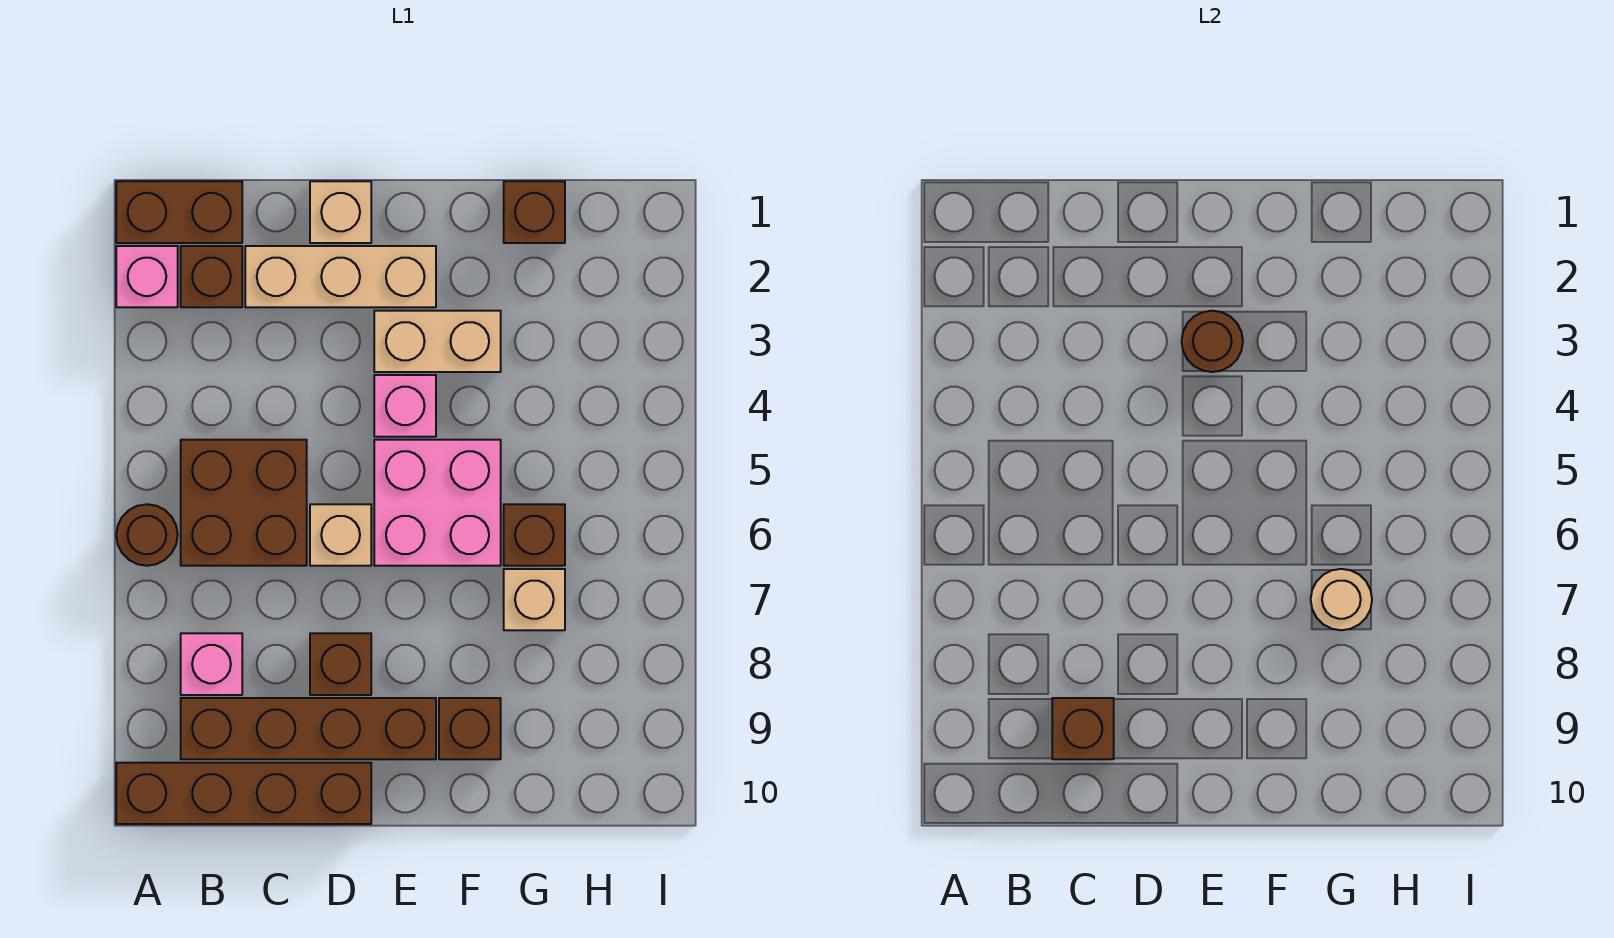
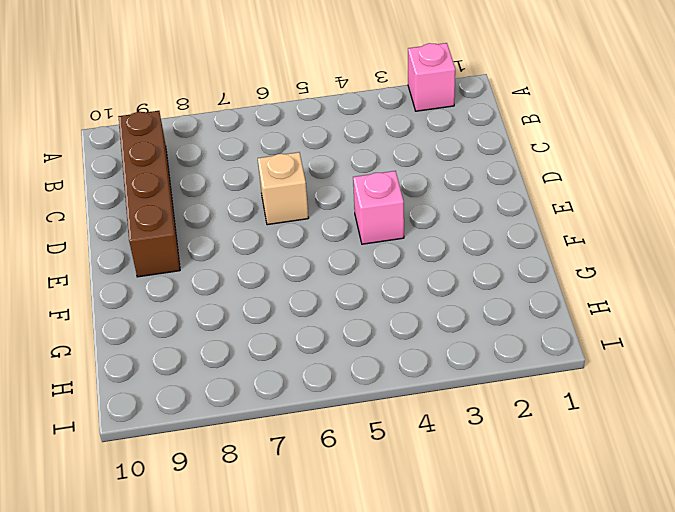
none -> brown brick A1:B1 level 1
none -> brown round brick A6 level 1
none -> brown brick A10:D10 level 1

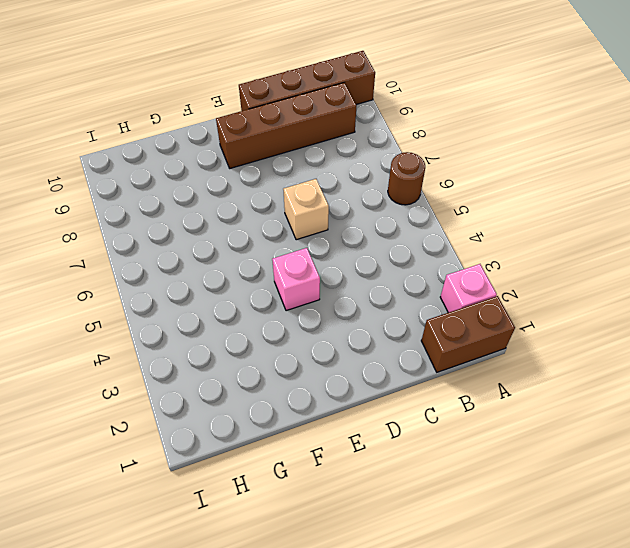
none -> brown brick B2 level 1
none -> brown brick B5:C6 level 1
none -> pink brick B8 level 1

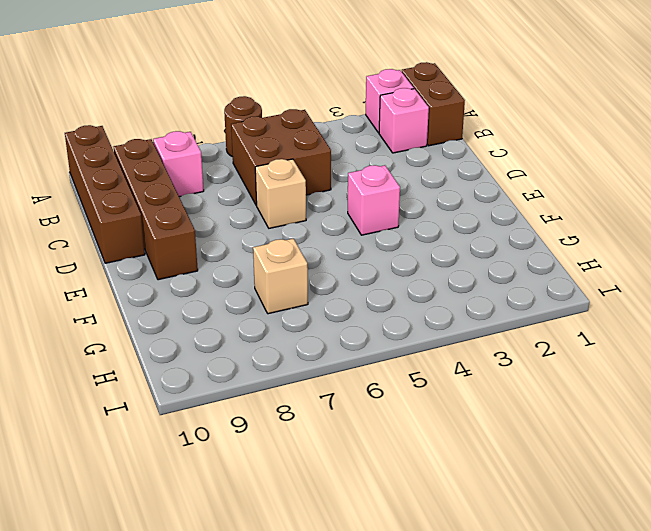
pink brick B2 level 1 -> brown brick B2 level 1
none -> tan brick C2:E2 level 1
none -> tan brick D1 level 1
none -> brown brick D8 level 1

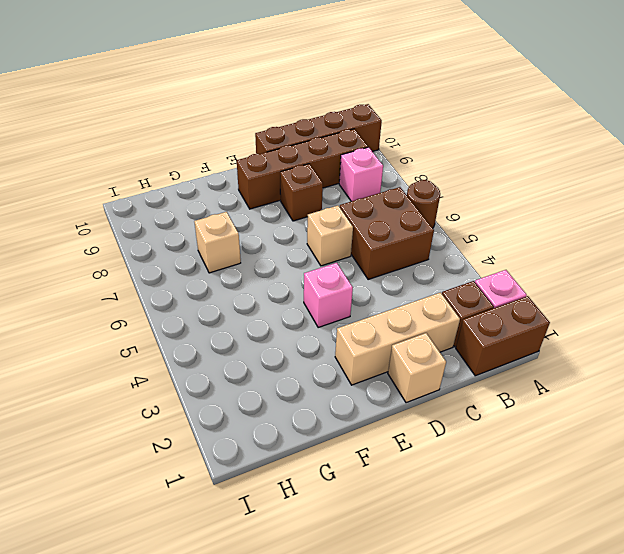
none -> tan brick E3:F3 level 1
none -> pink brick E5:F6 level 1
none -> brown brick F9 level 1

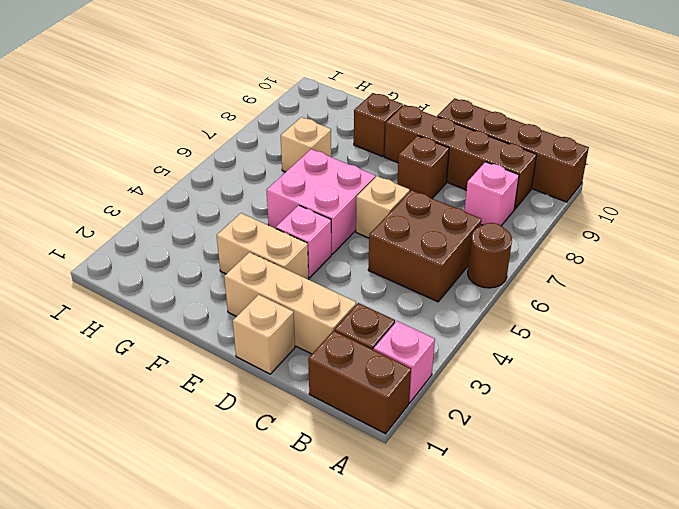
none -> brown brick G1 level 1
none -> brown brick G6 level 1
none -> brown brick C9 level 2

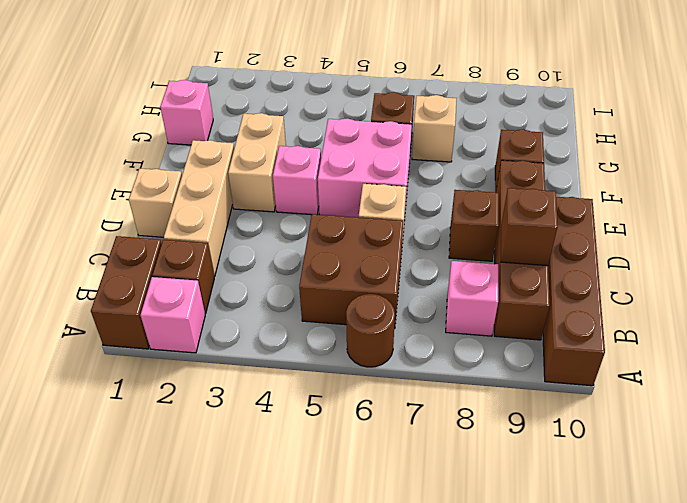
pink brick G1 level 1 -> brown brick G1 level 1
none -> brown round brick E3 level 2
none -> tan round brick G7 level 2

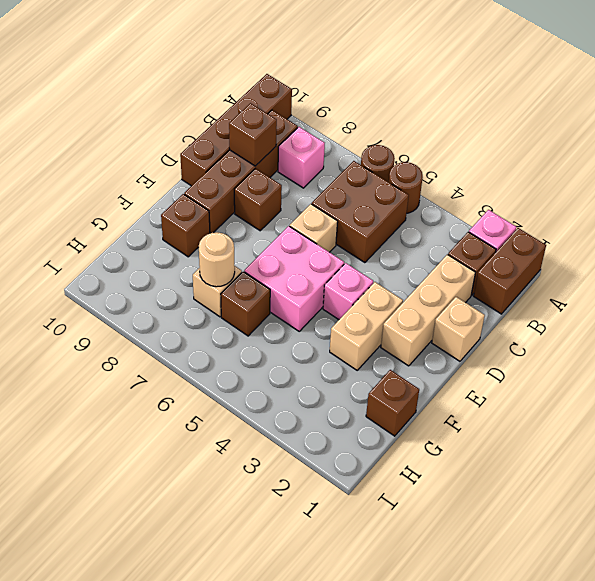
brown round brick A5 level 1 -> brown round brick E3 level 2

